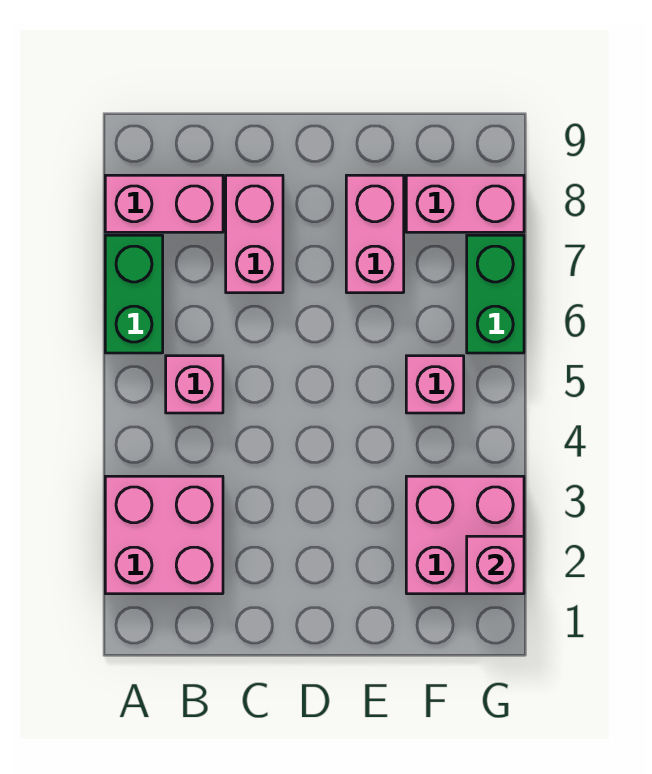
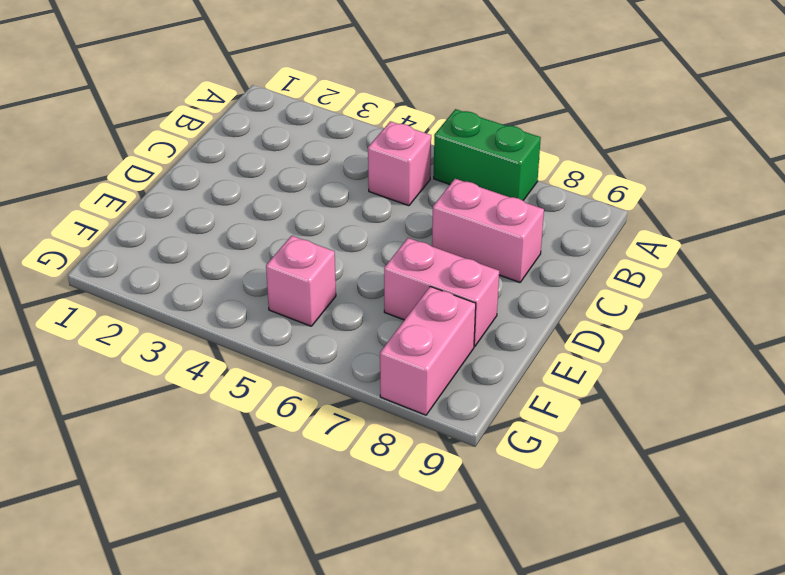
none -> pink brick A2:B3 level 1
none -> pink brick A8:B8 level 1

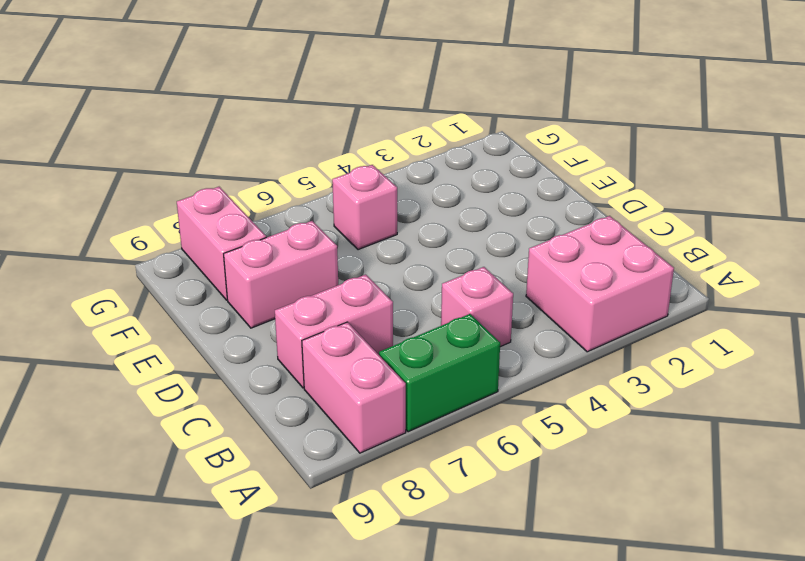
none -> pink brick F2:G3 level 1
none -> green brick G6:G7 level 1

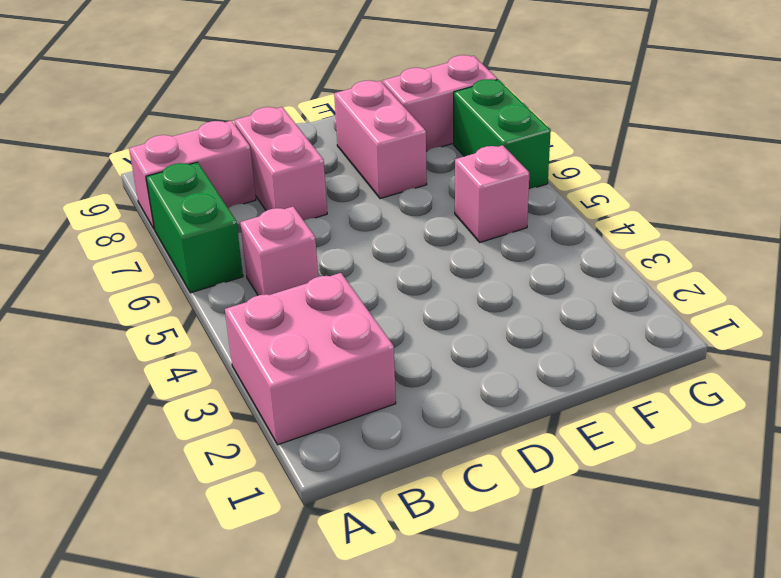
none -> pink brick F2:G3 level 1
none -> pink brick G2 level 2

